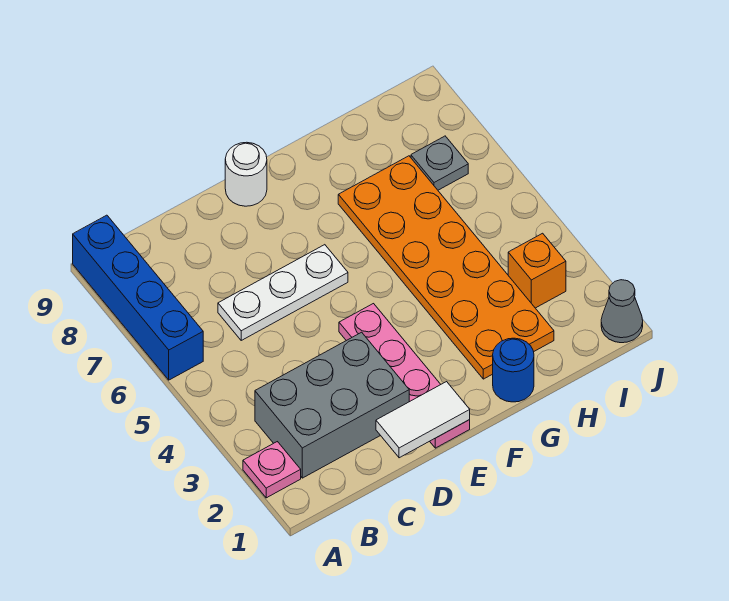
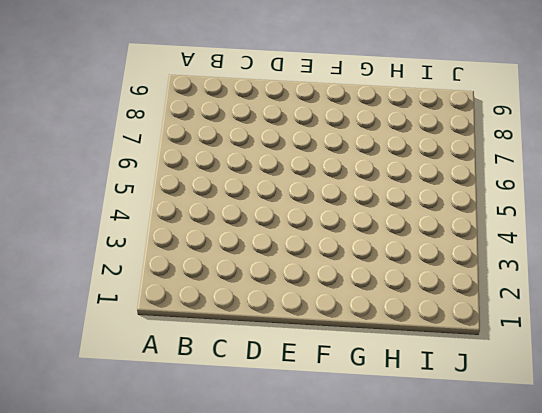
none -> pink plate A2 level 1
none -> blue brick A6:A9 level 1
none -> grey brick B2:D3 level 1

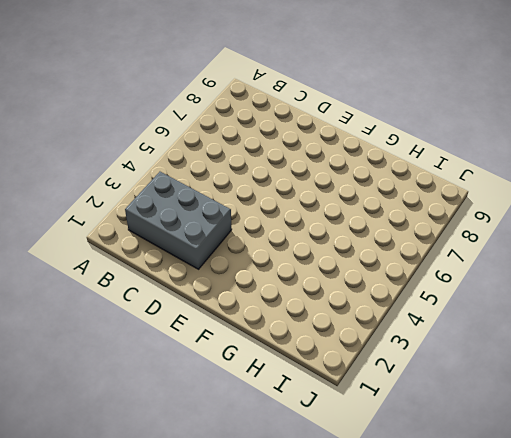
none -> pink plate A2 level 1
none -> blue brick A6:A9 level 1
none -> white plate C6:E6 level 1

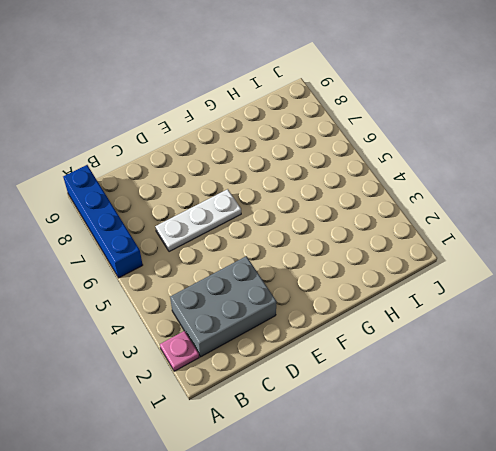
none -> pink plate E1:E4 level 1
none -> white round brick E9 level 1
none -> blue round brick G1 level 1

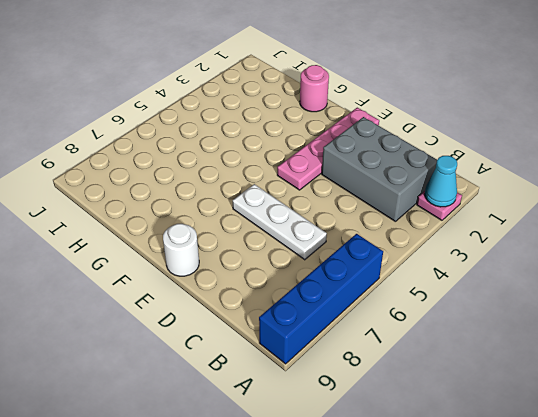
cyan cone A2 level 2 -> none
pink round brick G1 level 1 -> blue round brick G1 level 1
none -> orange plate G2:H7 level 1
none -> orange brick I3 level 1
none -> grey plate I7 level 1

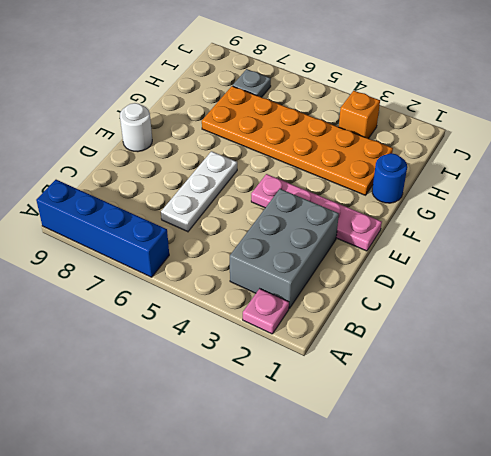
none -> grey cone J1 level 1
none -> white tile D1:E1 level 2

